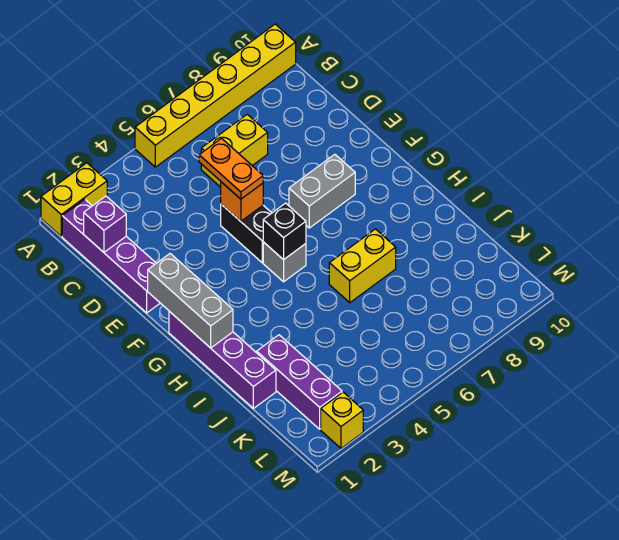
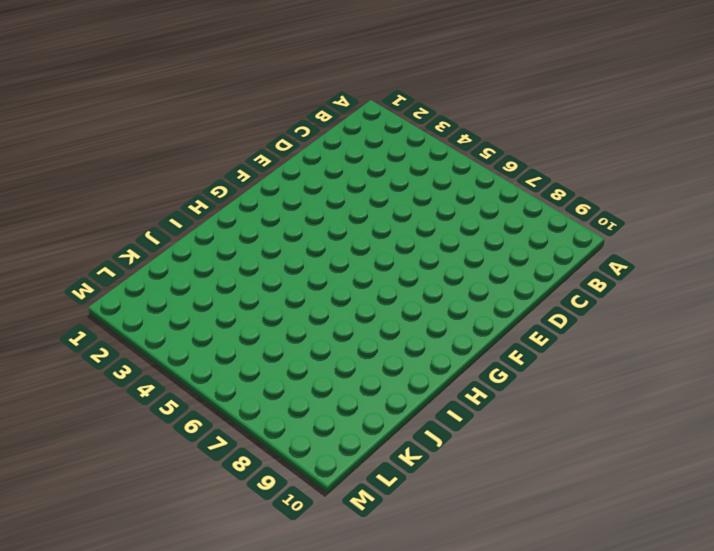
none -> yellow brick A1:A2 level 1
none -> yellow brick A5:A10 level 1
none -> purple brick B1:E1 level 1

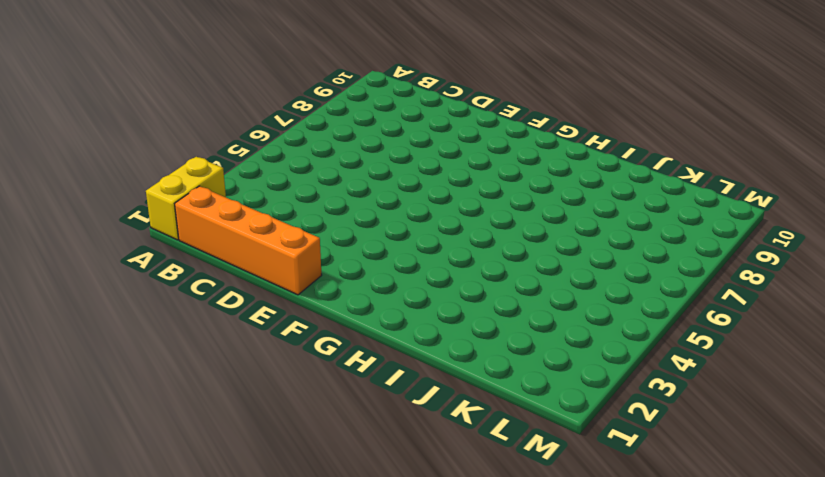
orange brick B1:E1 level 1 -> purple brick B1:E1 level 1
none -> yellow brick A5:A10 level 1
none -> yellow brick C6:C7 level 1
none -> black brick E5:F5 level 1

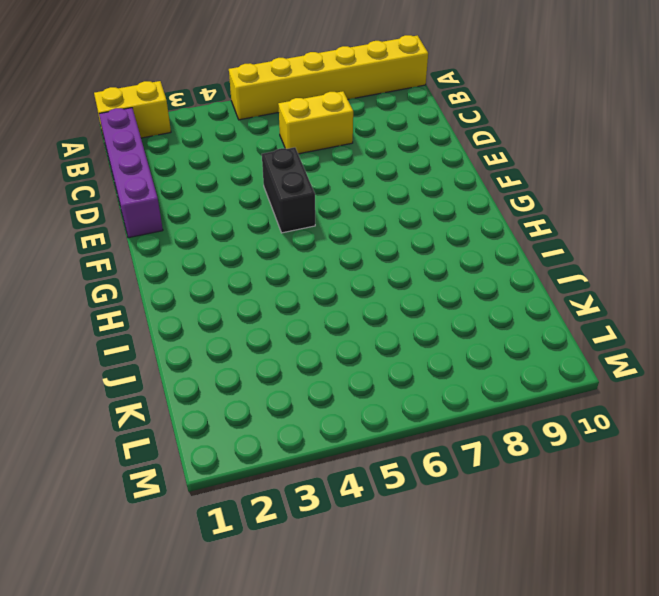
none -> grey brick F7:F8 level 1
none -> purple brick G1:J1 level 1
none -> grey brick G5 level 1

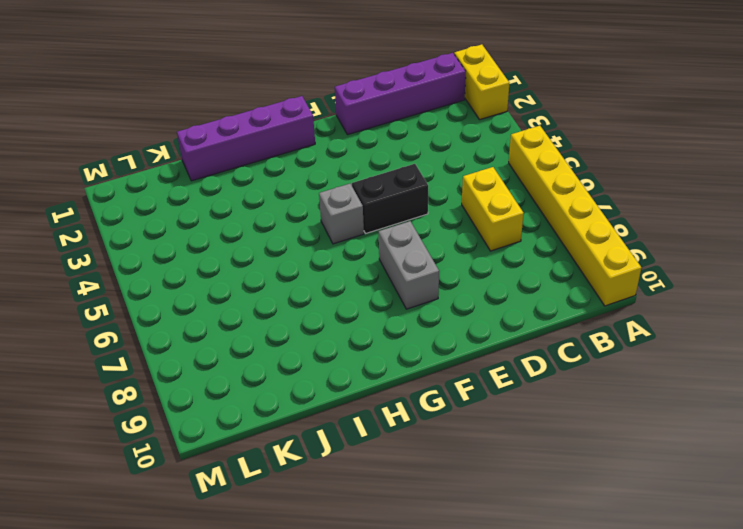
none -> yellow brick I6:I7 level 1
none -> purple brick J2:L2 level 1
none -> yellow brick M2 level 1

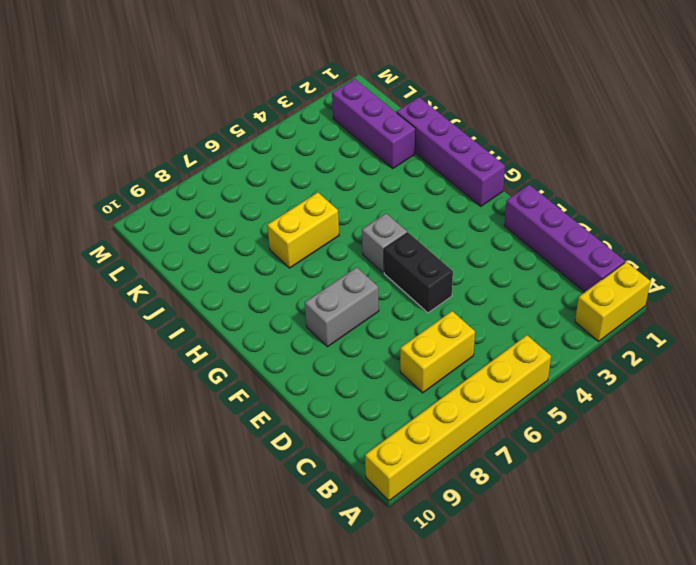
none -> yellow brick M2 level 1
none -> purple brick C1 level 2
none -> orange brick E5 level 2

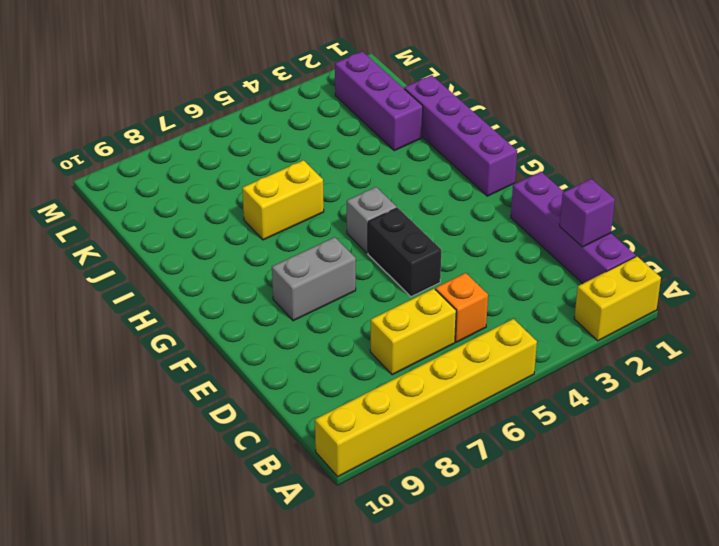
orange brick C5 level 1 -> orange brick E5 level 2
none -> yellow brick M2 level 1
none -> grey brick F1:H1 level 2
none -> black brick G5 level 2

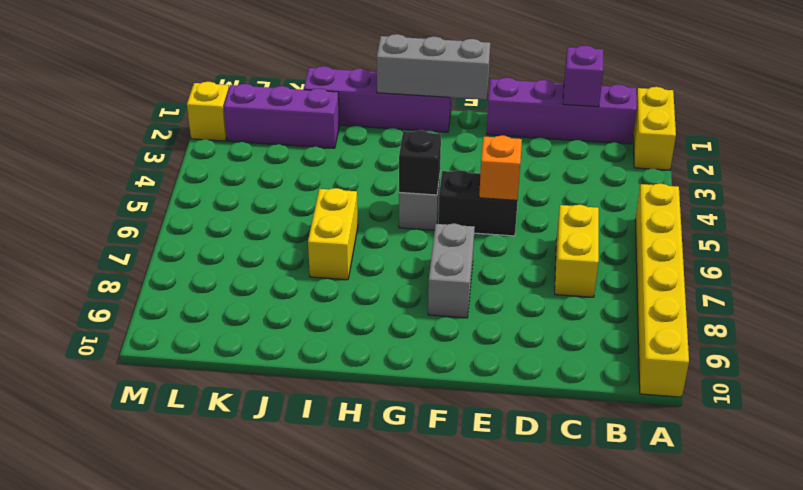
none -> orange plate D5:E5 level 3

